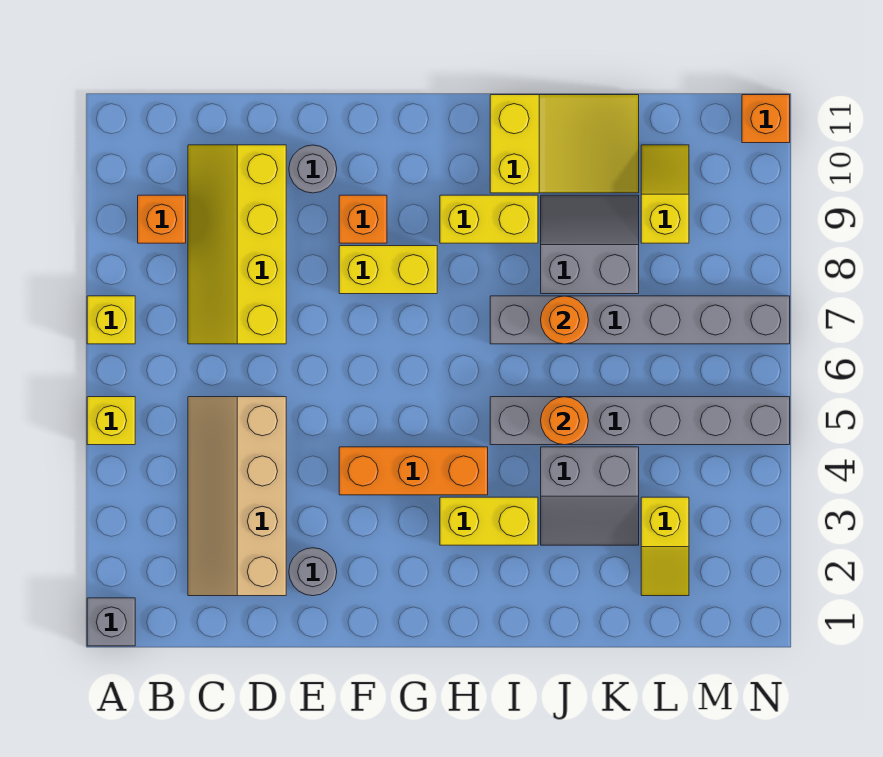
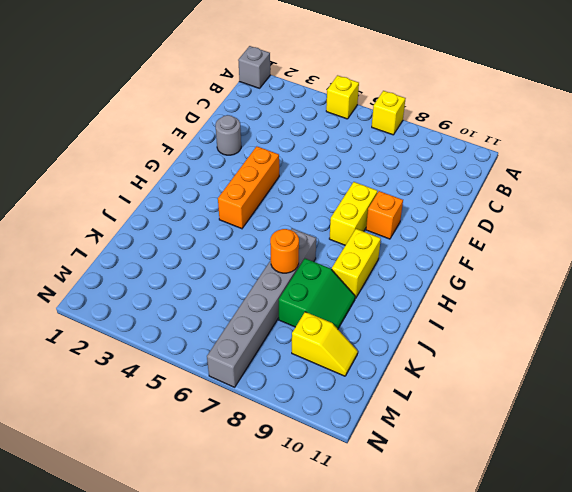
green slope J8:K9 level 1 top 8 -> grey slope J8:K9 level 1 top 8
none -> orange brick B9 level 1
none -> tan slope C2:D5 level 1 top D
none -> yellow slope C7:D10 level 1 top D

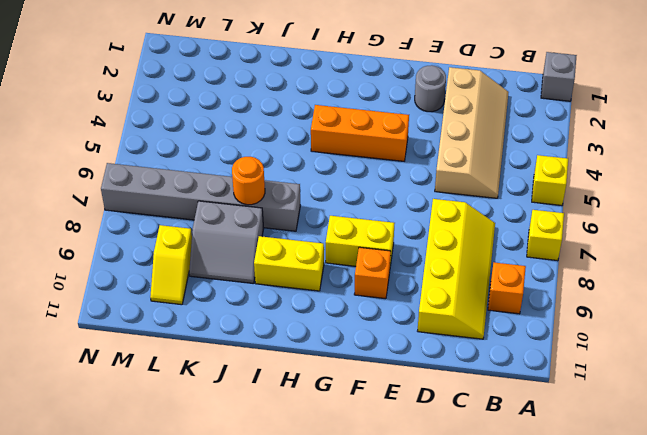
none -> grey round brick E10 level 1
none -> yellow brick H3:I3 level 1
none -> grey brick I5:N5 level 1

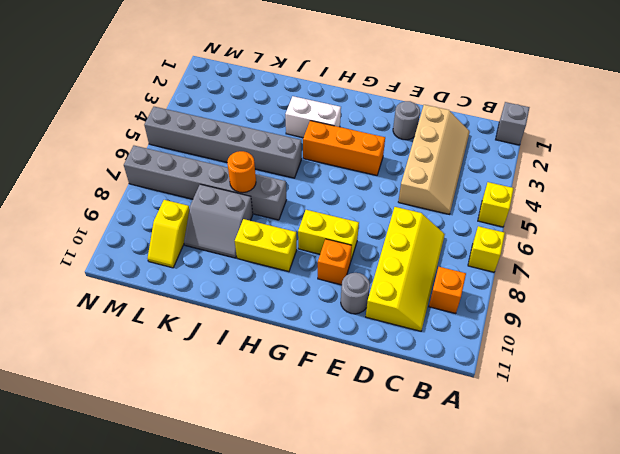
white brick H3:I3 level 1 -> yellow brick H3:I3 level 1
none -> yellow slope I10:K11 level 1 top I
none -> grey slope J3:K4 level 1 top 4
none -> yellow slope L2:L3 level 1 top 3

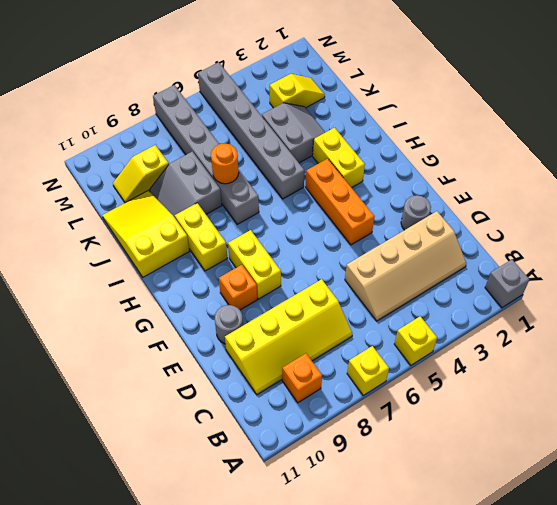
none -> orange brick N11 level 1
none -> orange round brick J5 level 2

